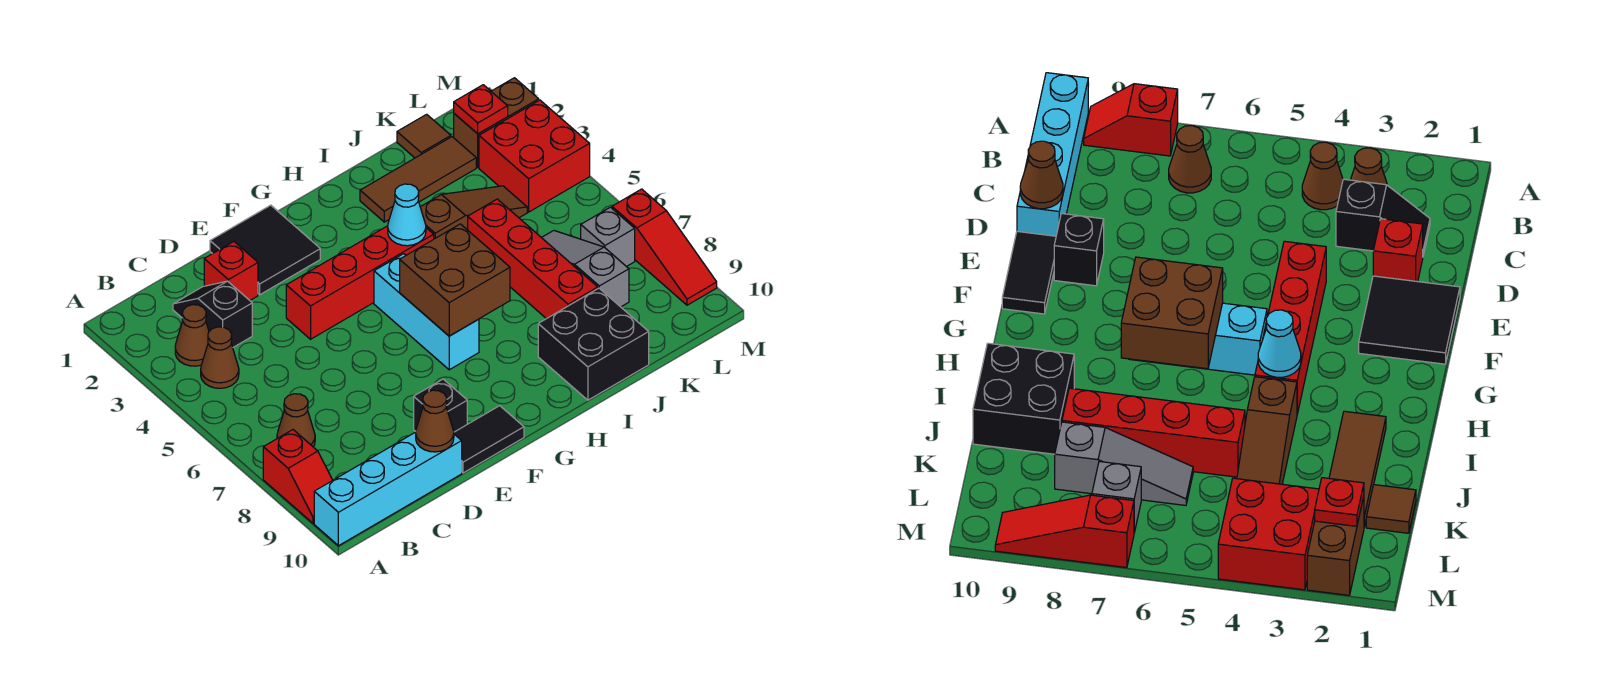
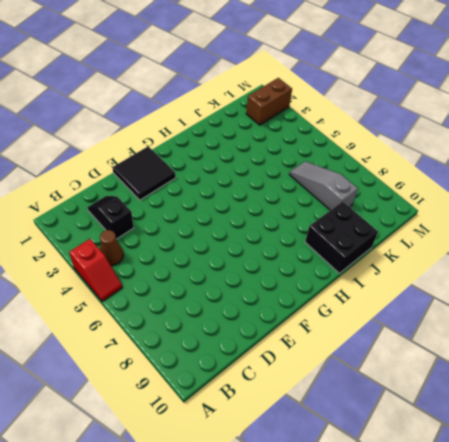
red slope A4:A5 level 1 top 4 -> red slope A8:A9 level 1 top 8
none -> cyan brick A10:D10 level 1
none -> brown cone B3 level 1
none -> brown cone B7 level 1

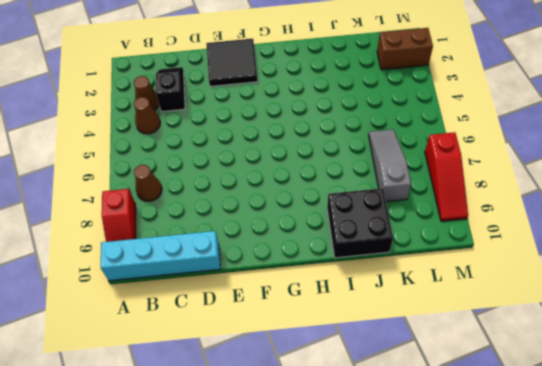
none -> red brick D2 level 1
none -> red brick E4:H4 level 1
none -> black brick E9 level 1

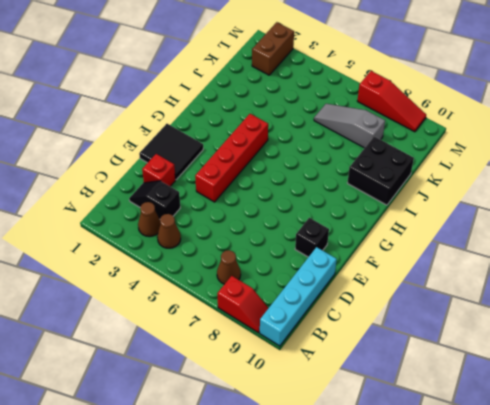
none -> black tile E10:F10 level 1
none -> cyan brick G5:G7 level 1
none -> brown tile I2:K2 level 1

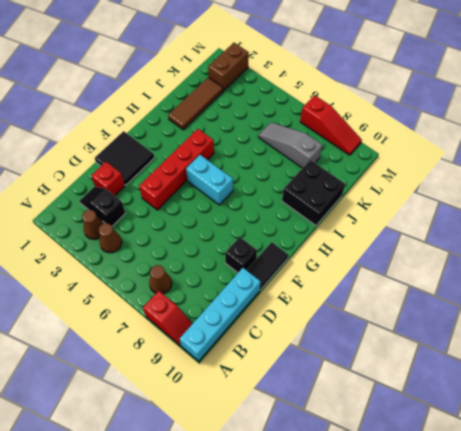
cyan brick G5:G6 level 1 -> cyan brick G5:G7 level 1
none -> brown slope I4:K4 level 1 top I
none -> red brick J5:J8 level 1
none -> brown tile K1 level 1

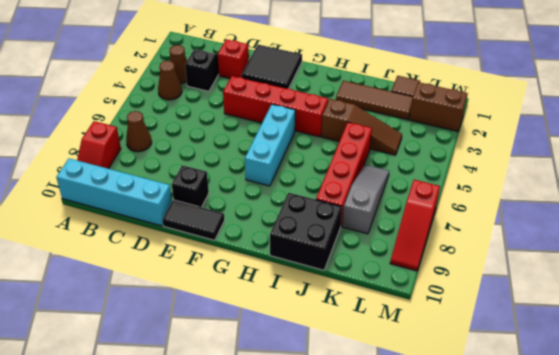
none -> red brick L3:M4 level 1
none -> grey brick L7 level 1
none -> brown cone D10 level 2

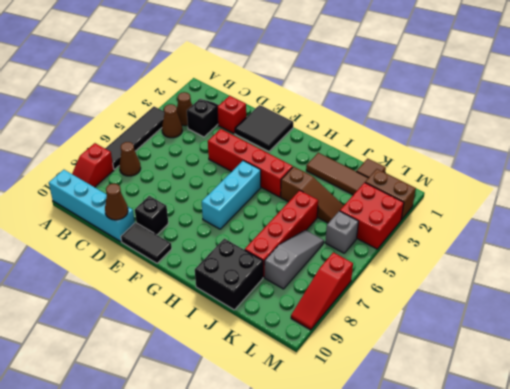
black tile A4:A7 level 1 -> none
grey brick L5 level 1 -> grey brick L7 level 1
none -> brown brick G6:H7 level 2
none -> cyan cone H4 level 2
none -> red plate L2 level 2

